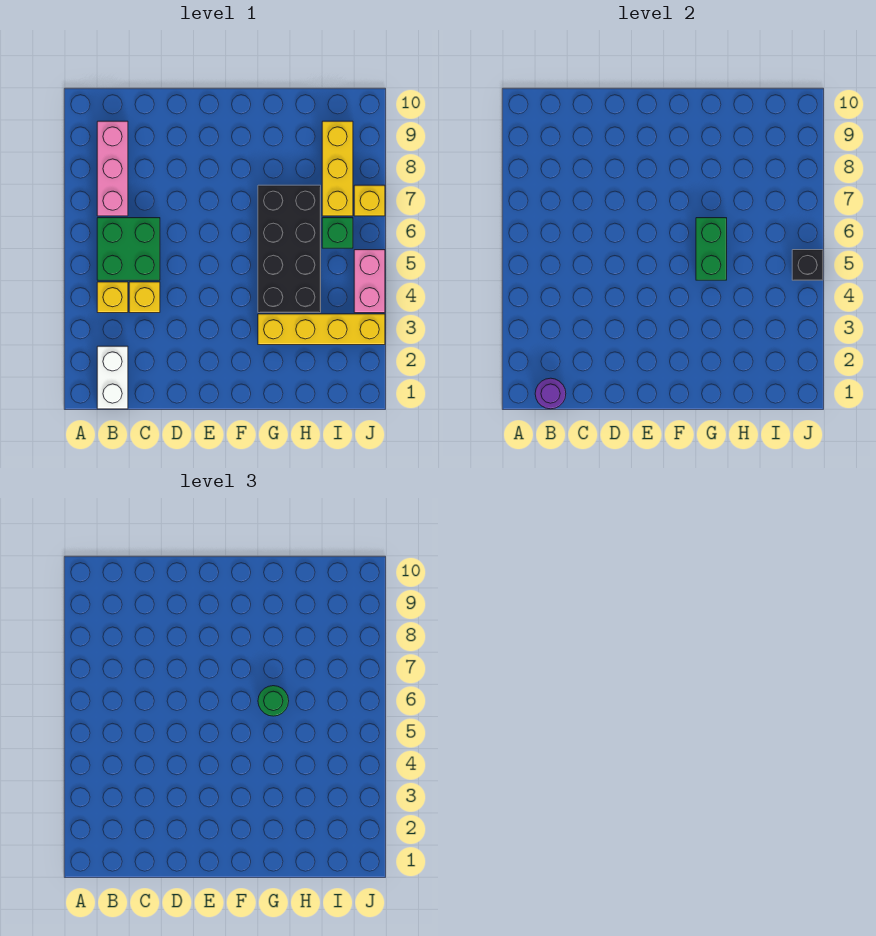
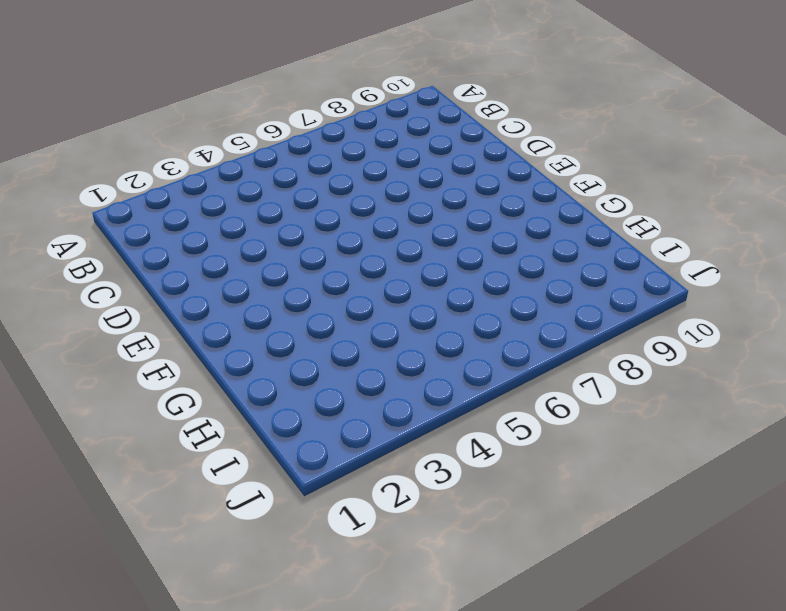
none -> white brick B1:B2 level 1
none -> yellow brick B4 level 1
none -> green brick B5:C6 level 1

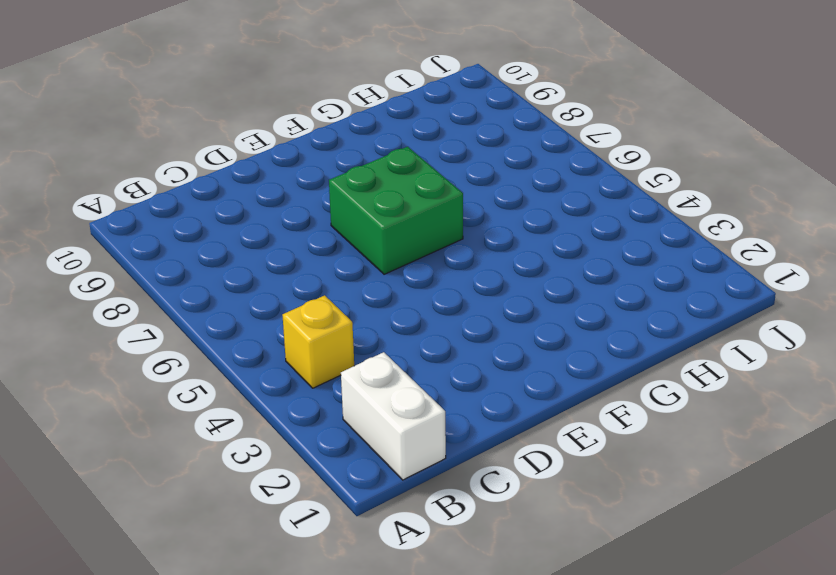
green brick E6:F7 level 1 -> green brick B5:C6 level 1
none -> pink brick B7:B9 level 1
none -> yellow brick C4 level 1
none -> yellow brick G3:J3 level 1

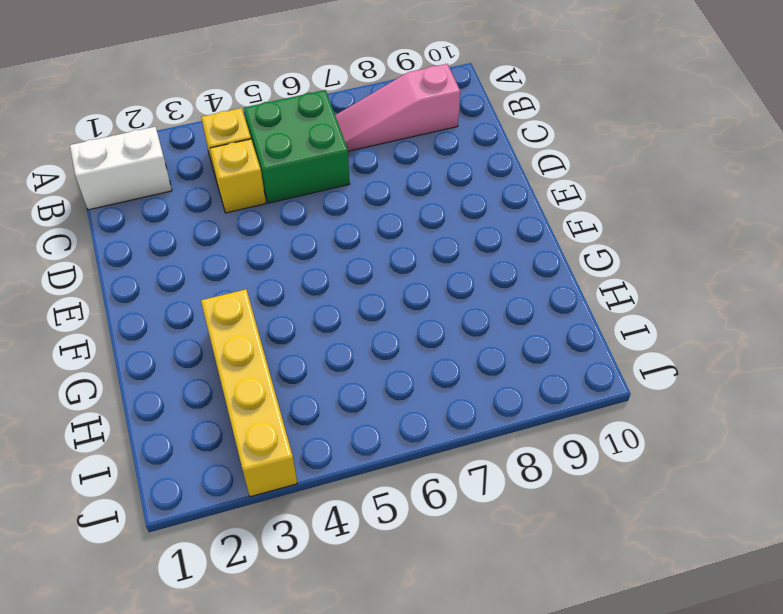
pink slope B7:B9 level 1 top 9 -> pink brick B7:B9 level 1
none -> black brick G4:H7 level 1
none -> green brick I6 level 1
none -> yellow brick I7:I9 level 1

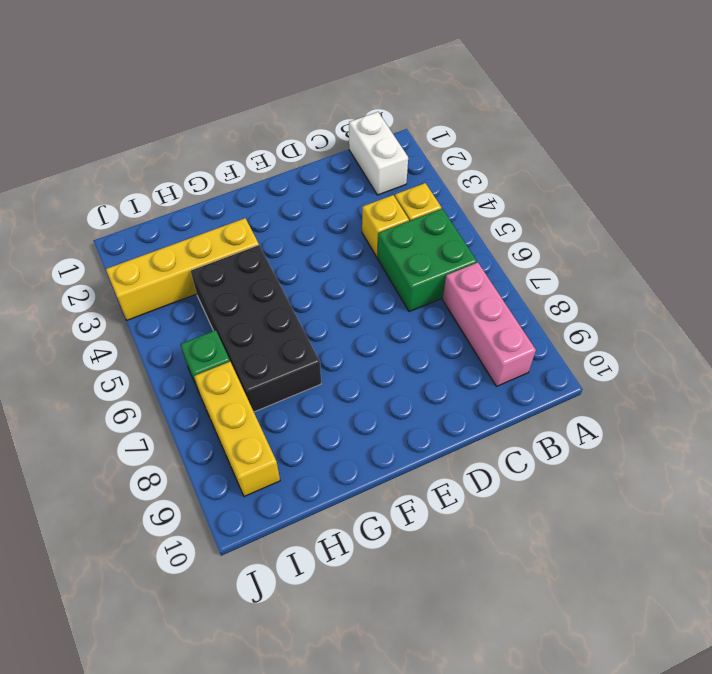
none -> pink brick J4:J5 level 1
none -> yellow brick J7 level 1
none -> purple round brick B1 level 2

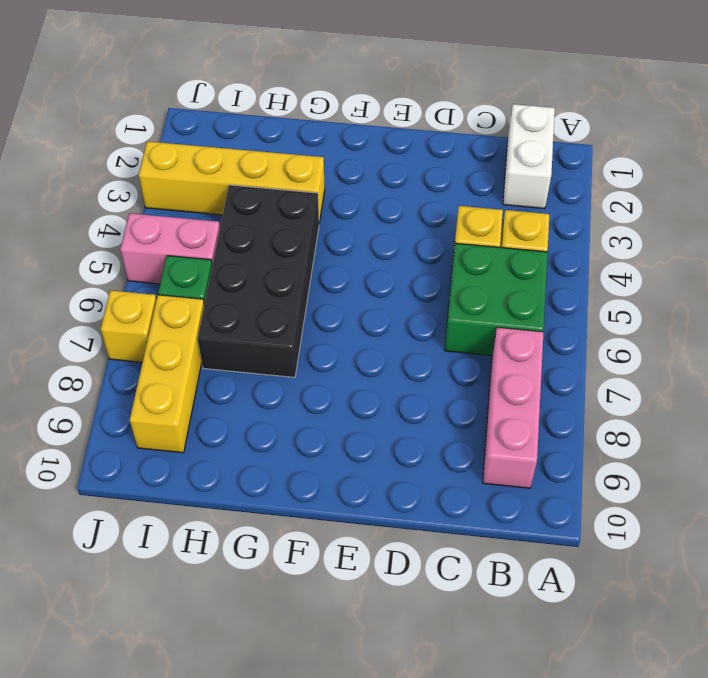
pink brick I5:J5 level 1 -> pink brick J4:J5 level 1
none -> purple round brick B1 level 2
none -> green brick G5:G6 level 2
none -> black brick J5 level 2

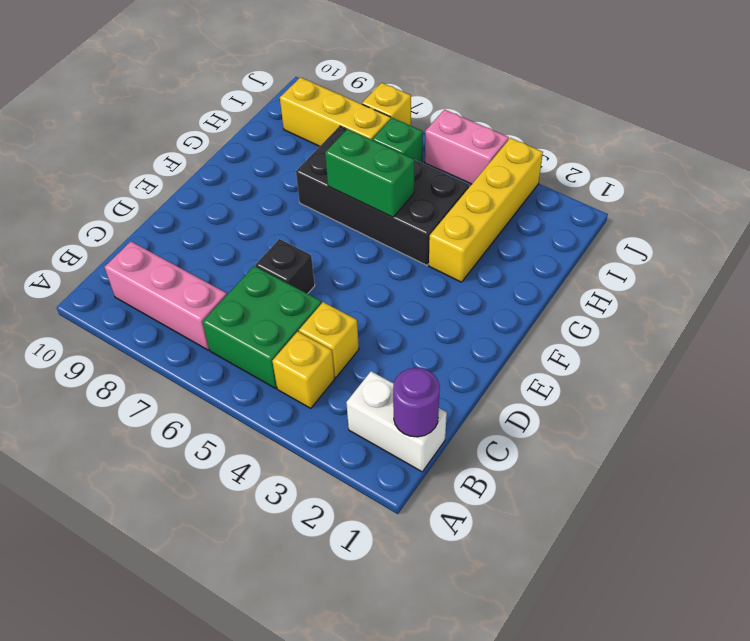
black brick D6 level 1 -> black brick J5 level 2
none -> green round brick G6 level 3

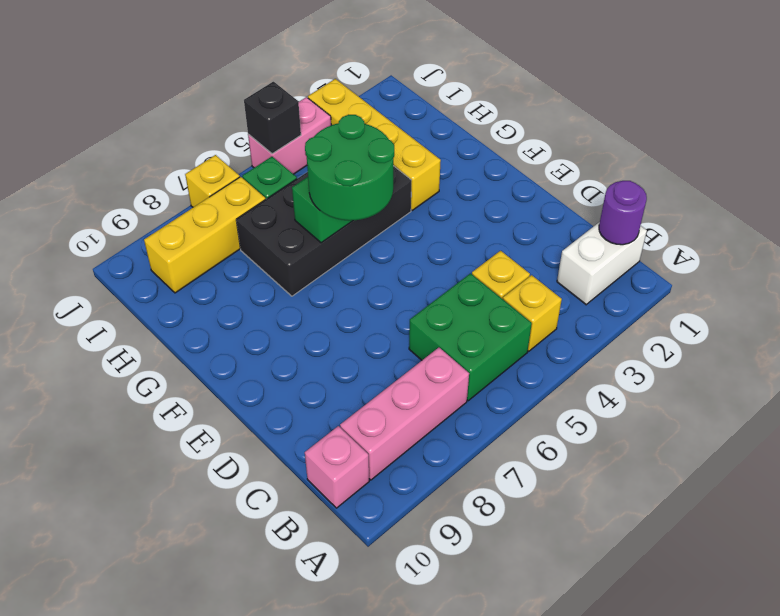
pink brick B10 level 1 -> none
green round brick F5:G6 level 3 -> green round brick G6 level 3

